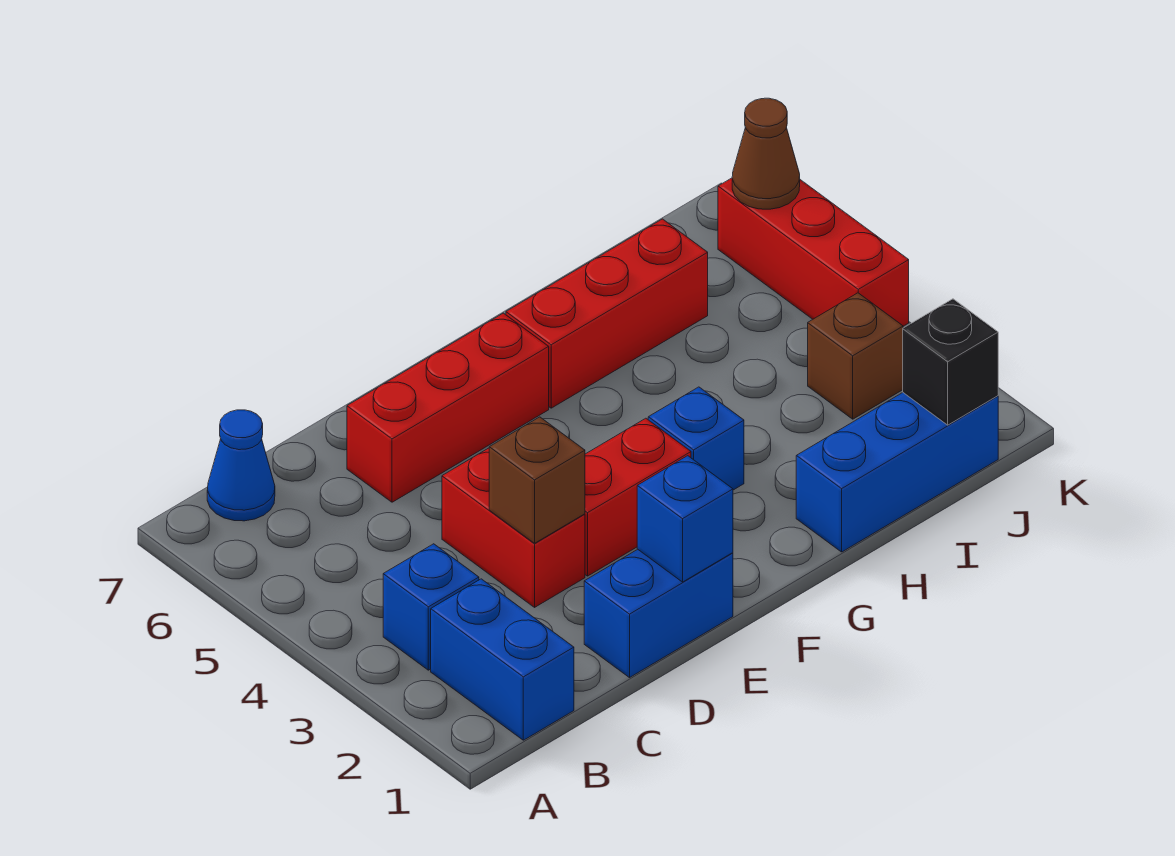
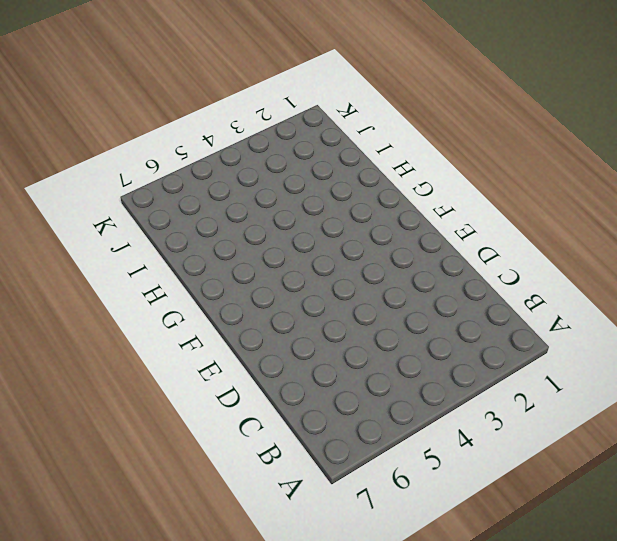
none -> blue brick B1:B2 level 1
none -> blue brick B3 level 1
none -> blue cone B7 level 1

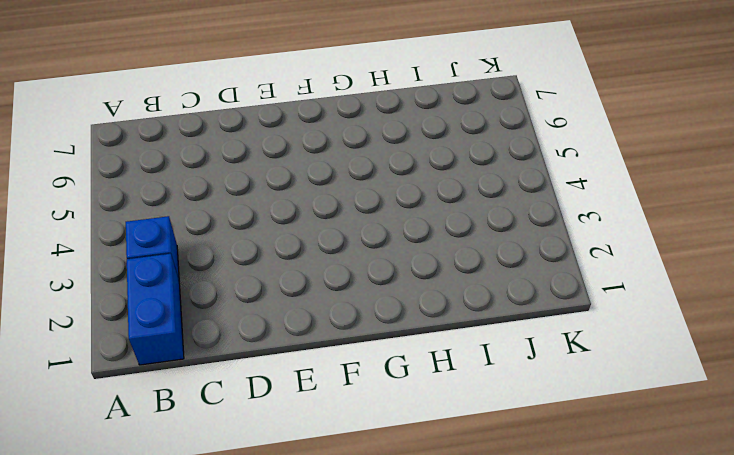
none -> blue cone B7 level 1
none -> blue brick D1:E1 level 1
none -> red brick D3:D4 level 1

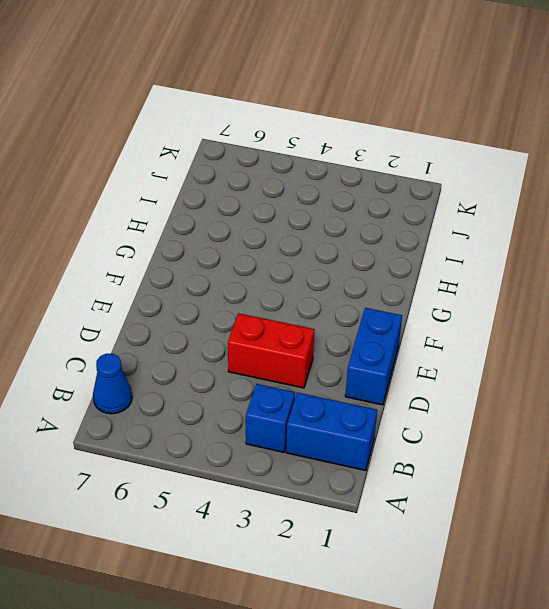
none -> red brick D6:F6 level 1
none -> red brick E3:F3 level 1
none -> blue brick G3 level 1

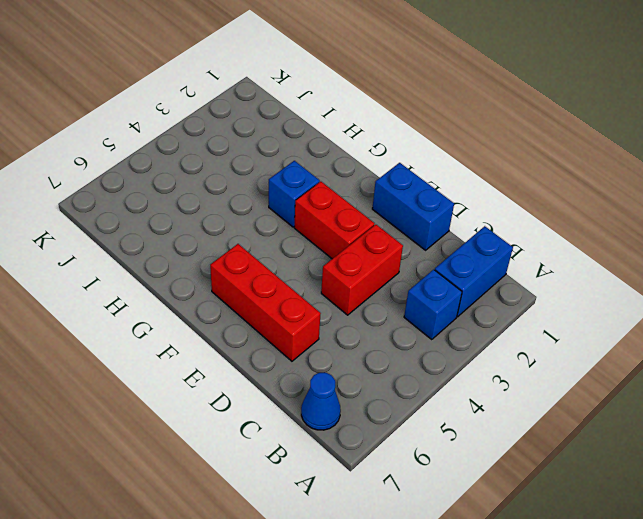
none -> red brick G6:I6 level 1
none -> blue brick H1:J1 level 1
none -> brown brick J3 level 1

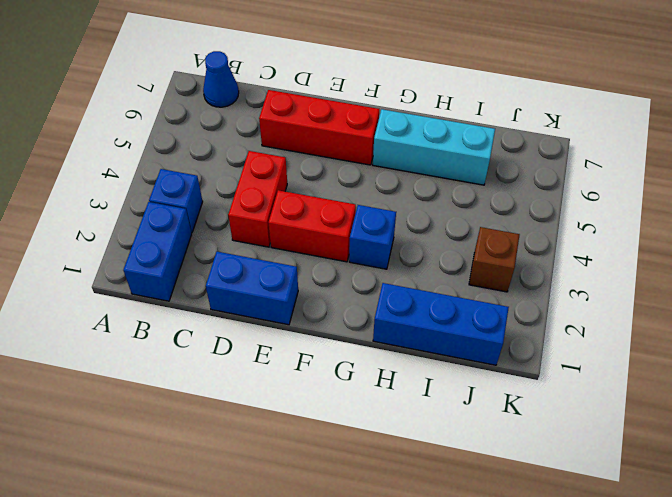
cyan brick G6:I6 level 1 -> red brick G6:I6 level 1
none -> red brick K4:K6 level 1
none -> brown brick D3 level 2
none -> blue brick E1 level 2

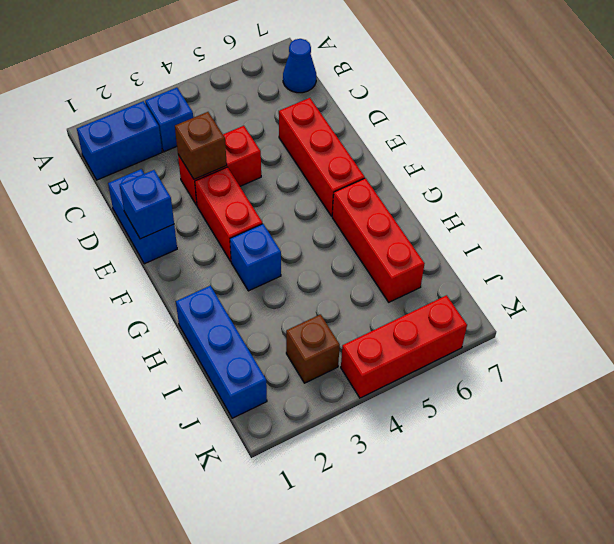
none -> black brick J1 level 2
none -> brown cone K6 level 2

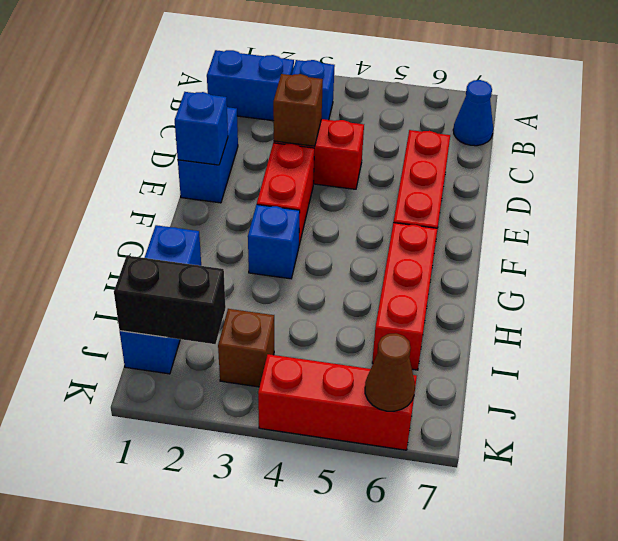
black brick J1:J2 level 2 -> black brick J1 level 2

